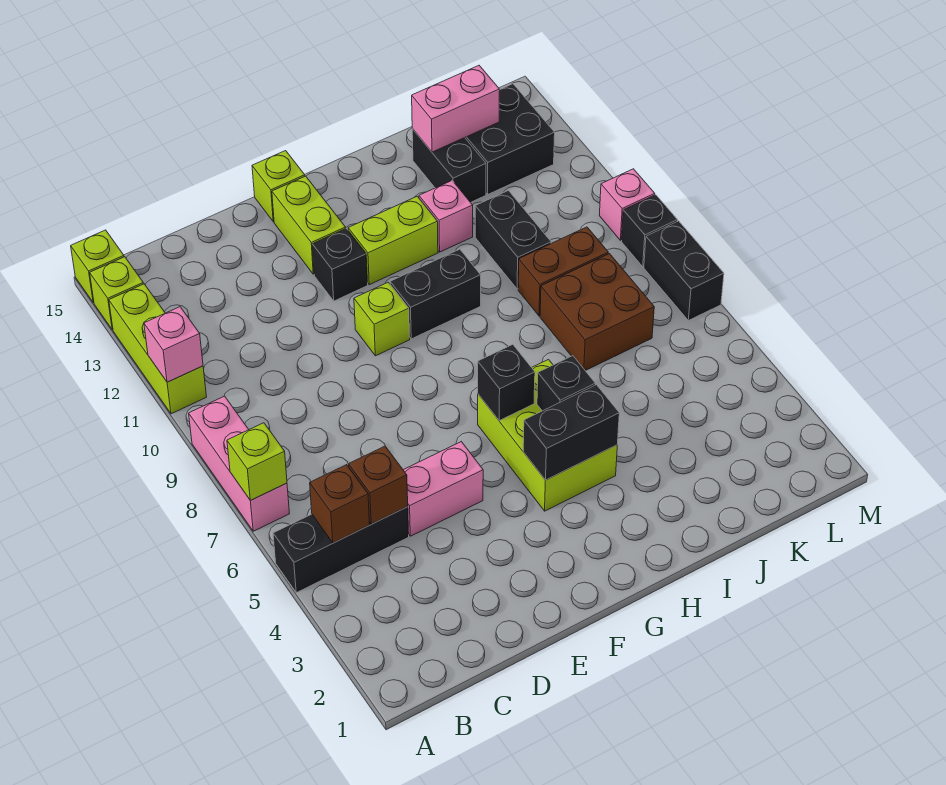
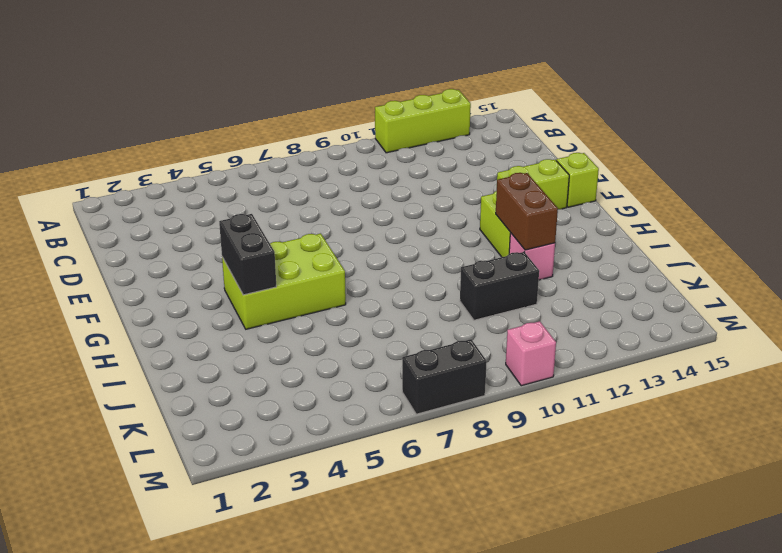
brown brick H12:I12 level 2 -> brown brick J9:K9 level 1
none -> black brick A5:C5 level 1
none -> pink brick A7:A9 level 1
none -> lime brick A14 level 1
none -> lime brick A15 level 1

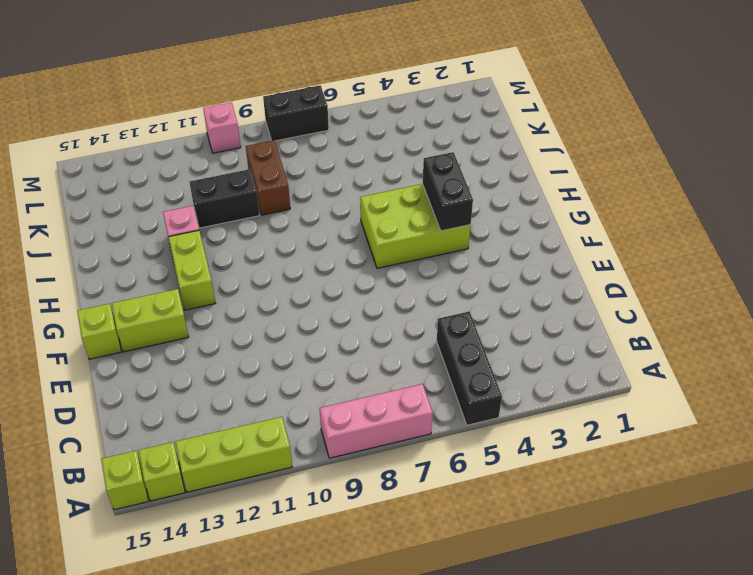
none -> pink brick D5:E5 level 1
none -> lime brick F10 level 1
none -> black brick F12 level 1
none -> black brick G10:H10 level 1

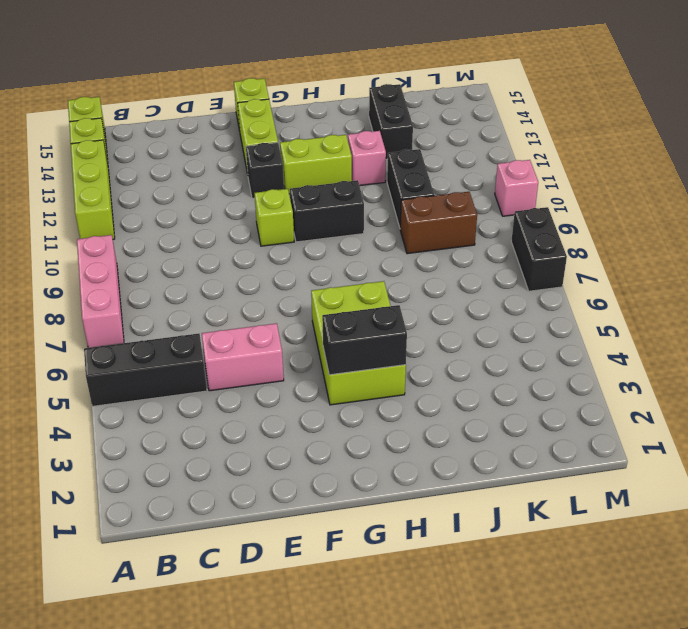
none -> brown brick J7:K8 level 1
none -> black brick K13:L14 level 1
none -> black brick M9 level 1
none -> lime brick A7 level 2

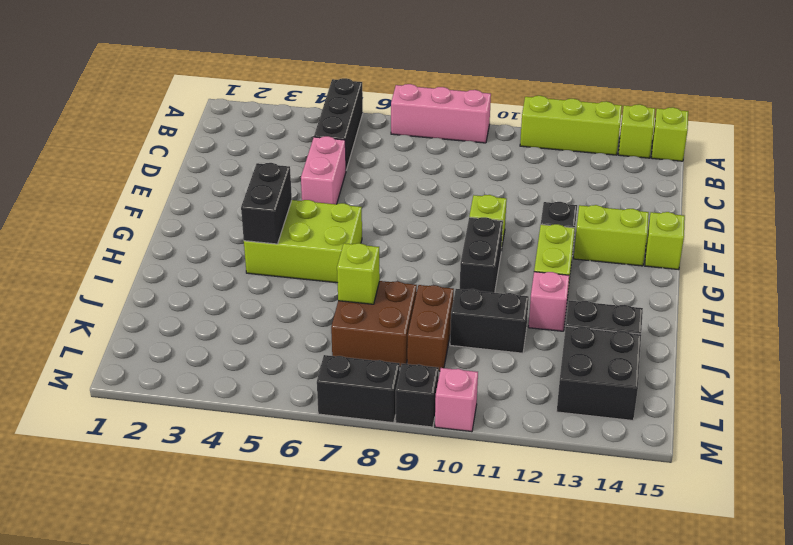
lime brick J7 level 2 -> lime brick A7 level 2
none -> pink brick A11 level 2
none -> brown brick B5 level 2
none -> brown brick C5 level 2
none -> black brick G6 level 2

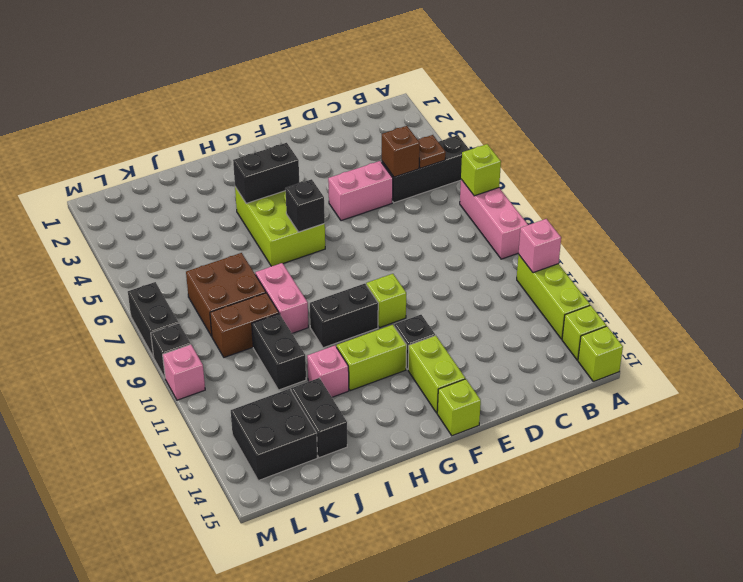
brown plate B5 level 2 -> brown brick B5 level 2
pink brick I8:I9 level 1 -> pink brick J14:K14 level 2
none -> black brick H5 level 2

